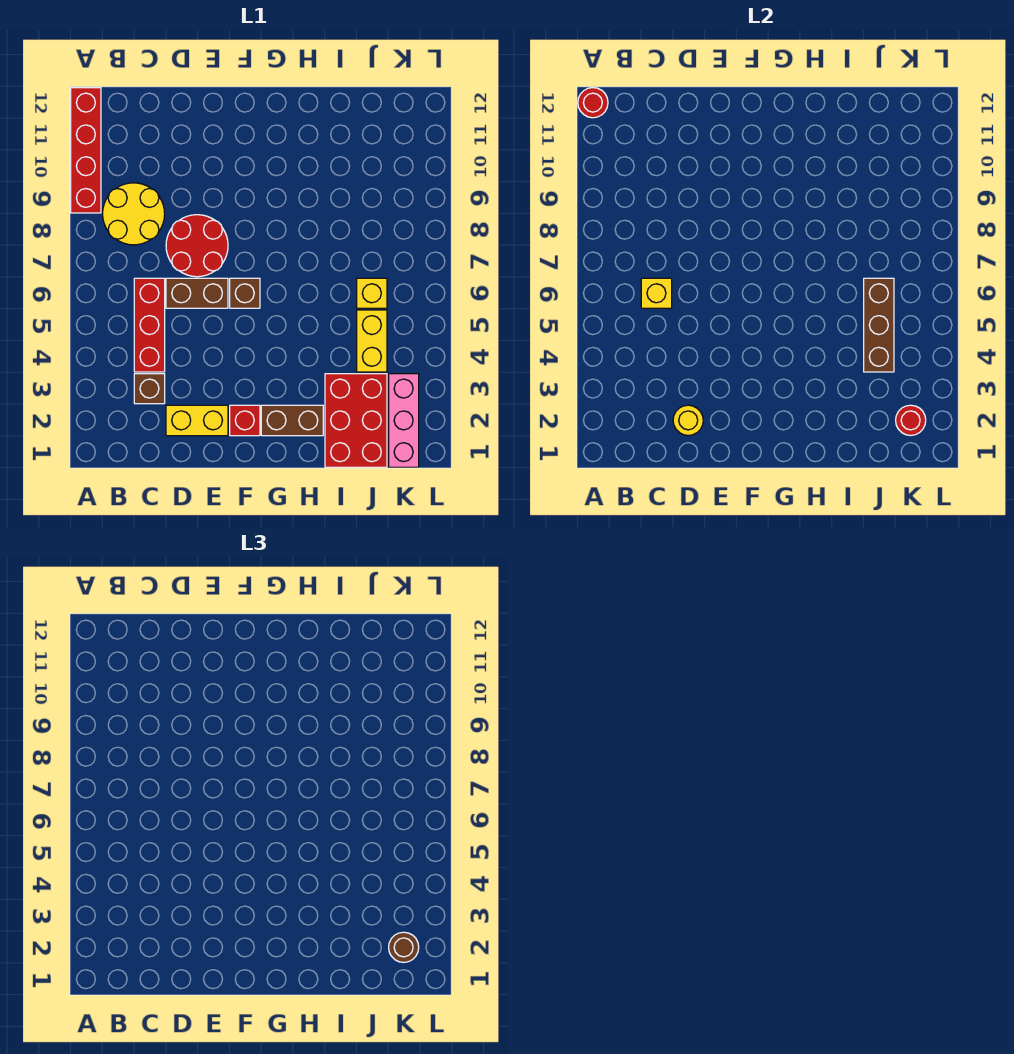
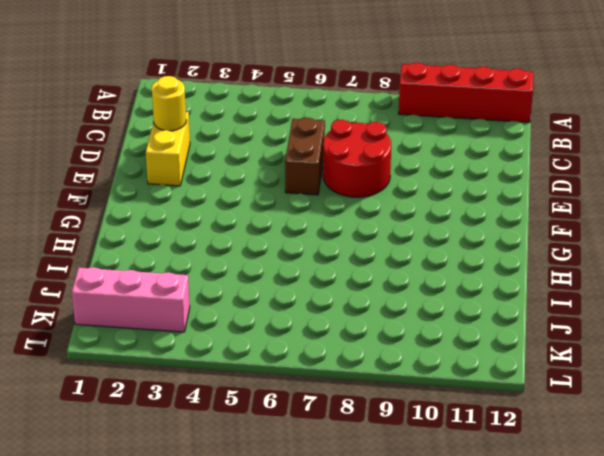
none -> yellow round brick B8:C9 level 1
none -> brown brick C3 level 1
none -> red brick C4:C6 level 1

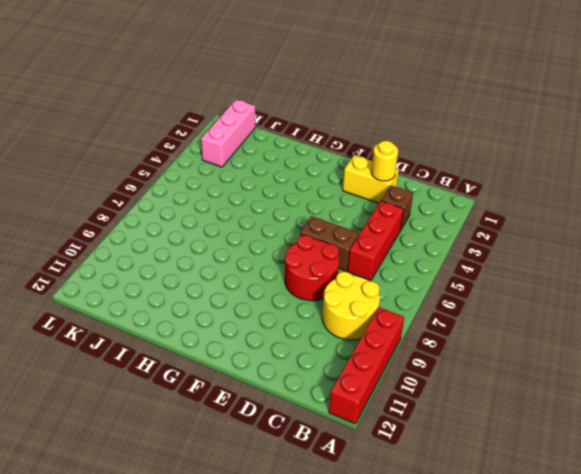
none -> red brick F2 level 1
none -> brown brick F6 level 1
none -> brown brick G2:H2 level 1

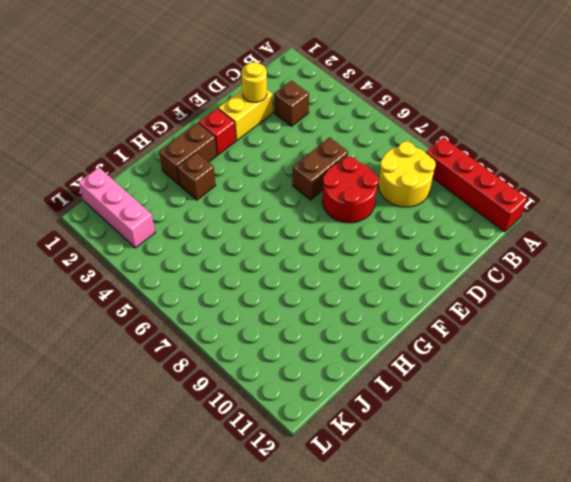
brown brick H3 level 1 -> brown brick F6 level 1
none -> red brick C4:C6 level 1
none -> red brick I1:J3 level 1
none -> yellow brick J4:J5 level 1

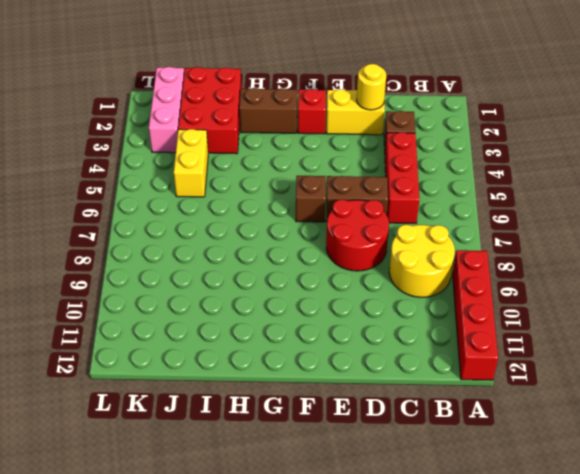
none -> yellow brick J6 level 1
none -> red round brick A12 level 2
none -> yellow brick C6 level 2

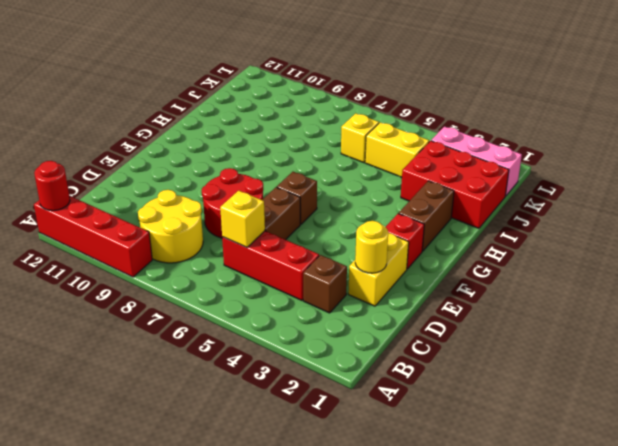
none -> brown brick J4:J6 level 2
none -> red round brick K2 level 2
none -> brown round brick K2 level 3

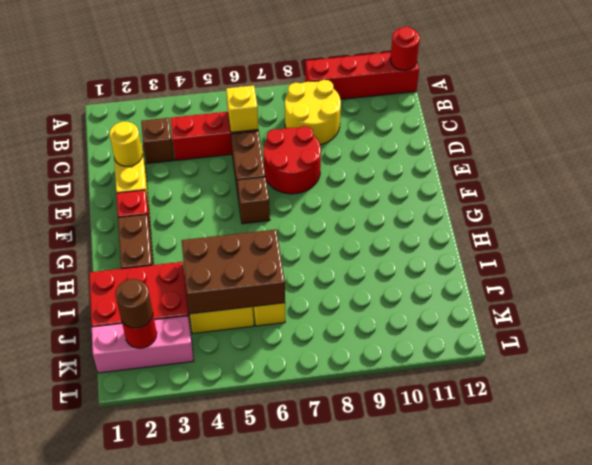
brown brick I4:J6 level 2 -> brown brick J4:J6 level 2

